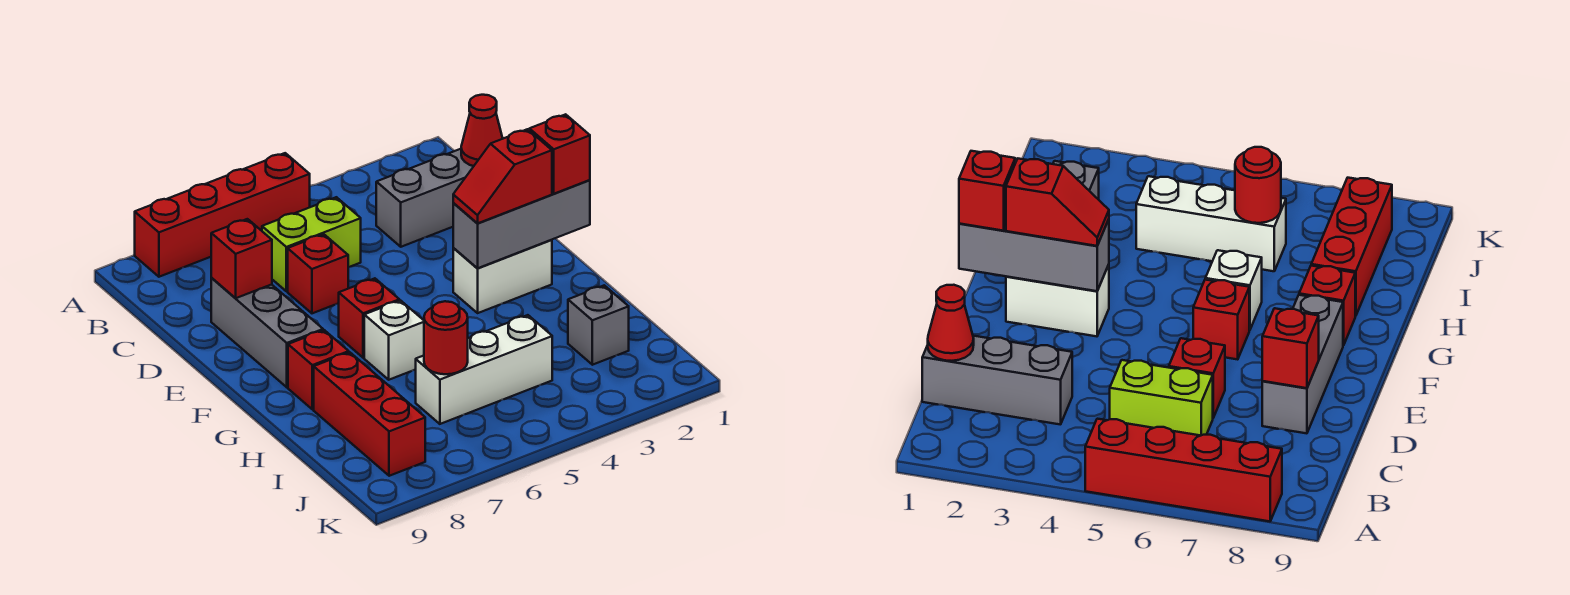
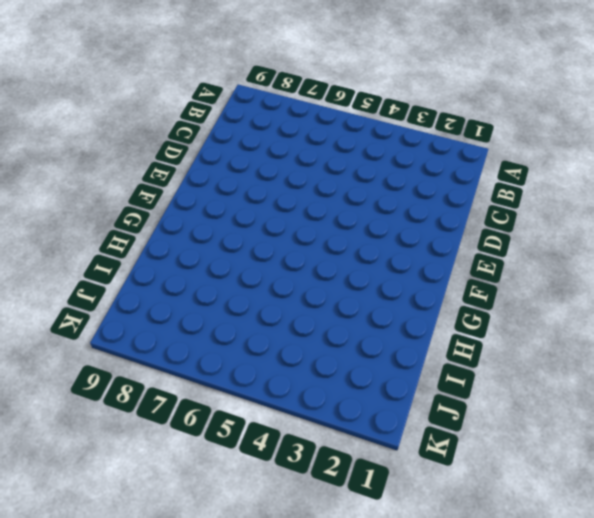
none -> red brick A5:A8 level 1
none -> grey brick C1:C3 level 1
none -> lime brick C5:C6 level 1

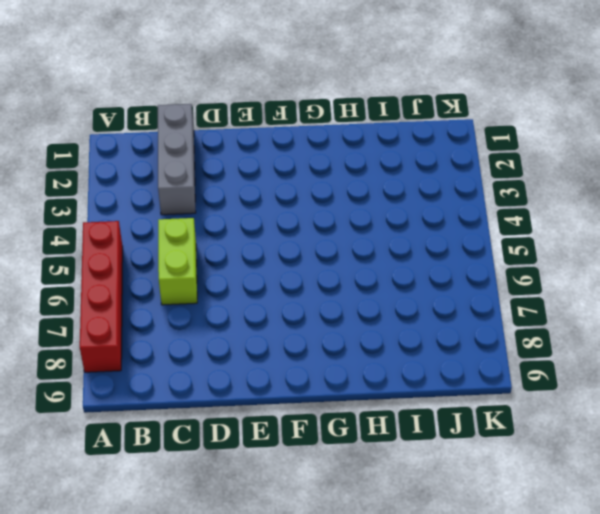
none -> red brick D6 level 1
none -> grey brick D8:F8 level 1
none -> white brick F2:F3 level 1

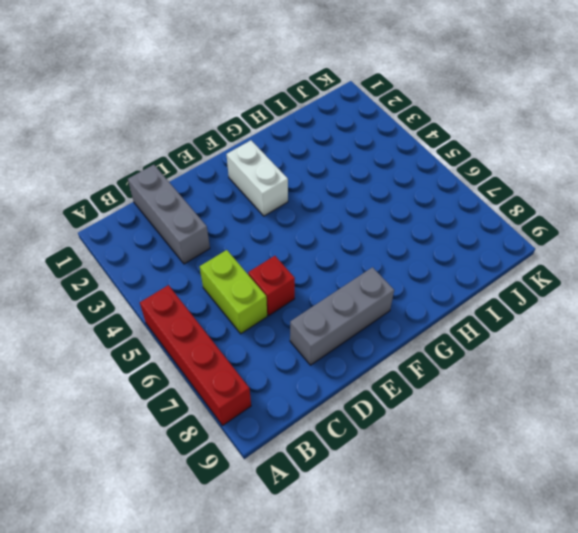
none -> red brick F6 level 1
none -> white brick G6 level 1
none -> red brick G8 level 1

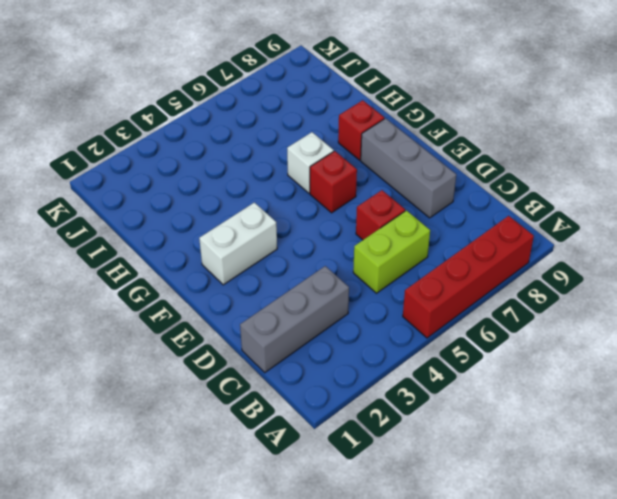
none -> red brick H8:J8 level 1
none -> grey brick I2 level 1
none -> white brick I4:I6 level 1

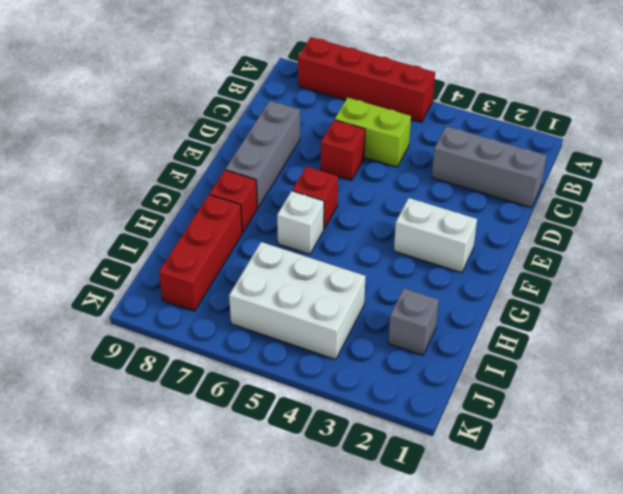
white brick I4:J6 level 1 -> white brick I4:I6 level 1
none -> red cone C1 level 2
none -> red brick D8 level 2
none -> grey brick F1:F3 level 2

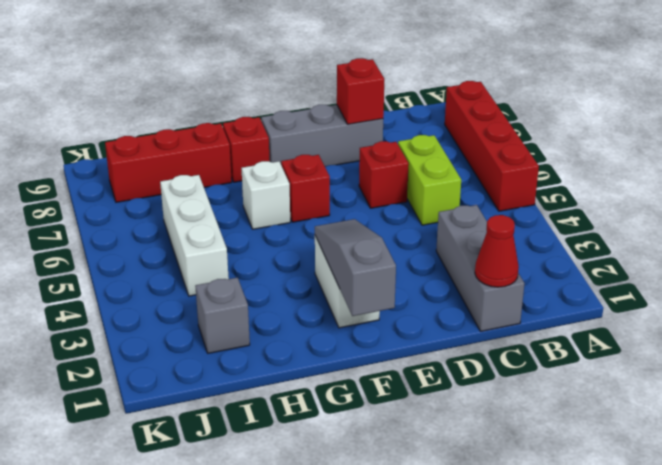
grey slope F1:F3 level 2 top 1 -> grey brick F1:F3 level 2
none -> red round brick I6 level 2
none -> red brick F1 level 3
none -> red slope F2:F3 level 3 top 2

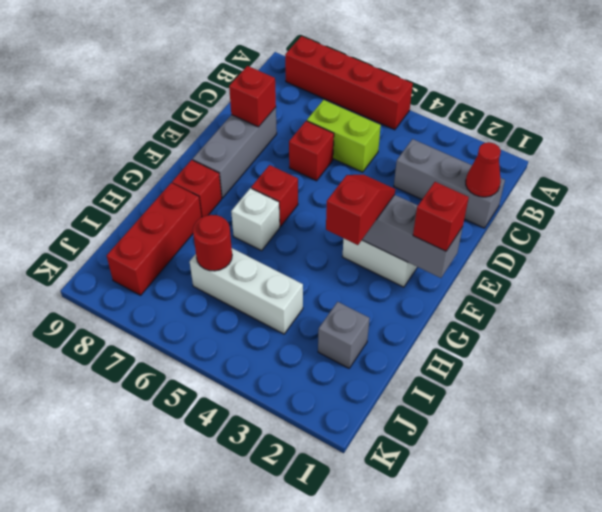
red slope F3:G3 level 3 top G -> red slope F2:F3 level 3 top 2

